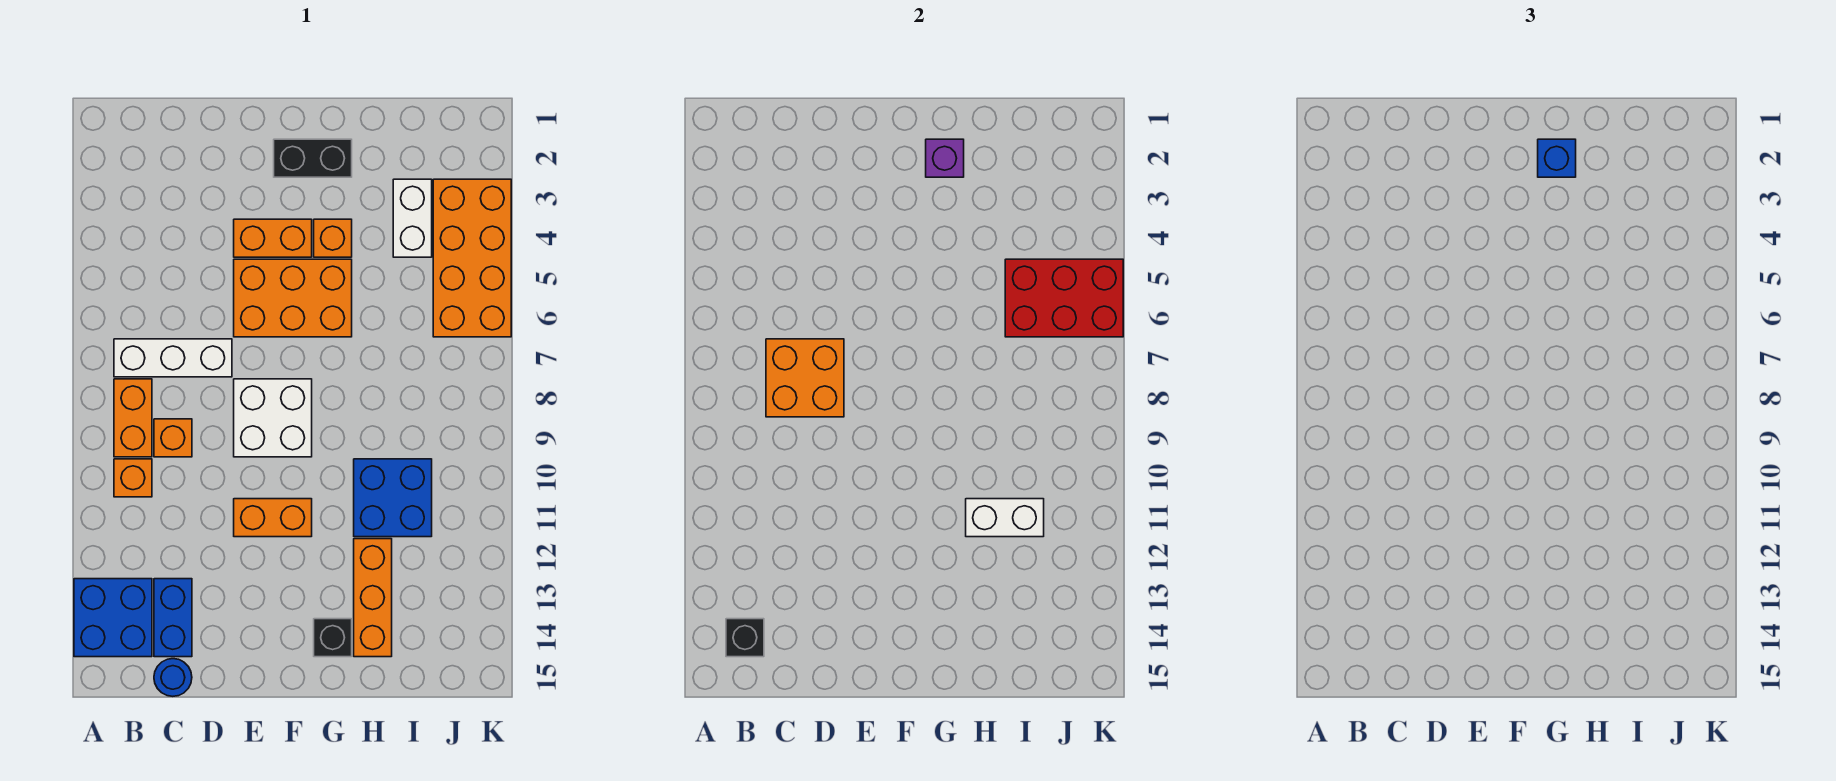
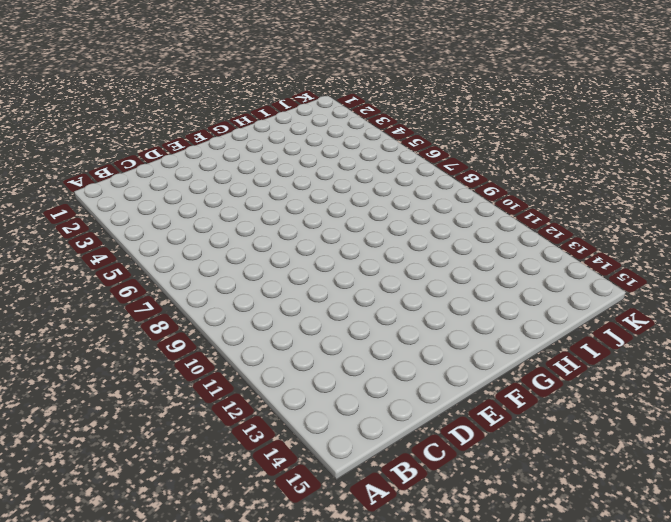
none -> blue brick A13:B14 level 1
none -> white brick B7:D7 level 1
none -> orange brick B8:B9 level 1

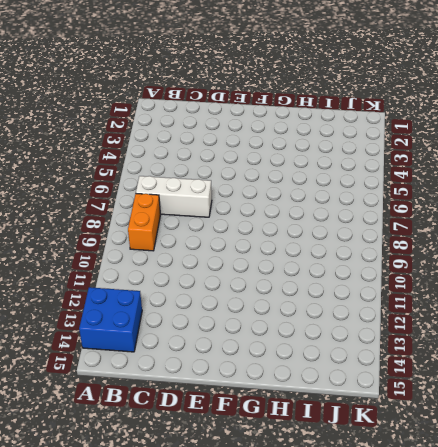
none -> orange brick B10 level 1
none -> orange brick C9 level 1
none -> blue brick C13:C14 level 1

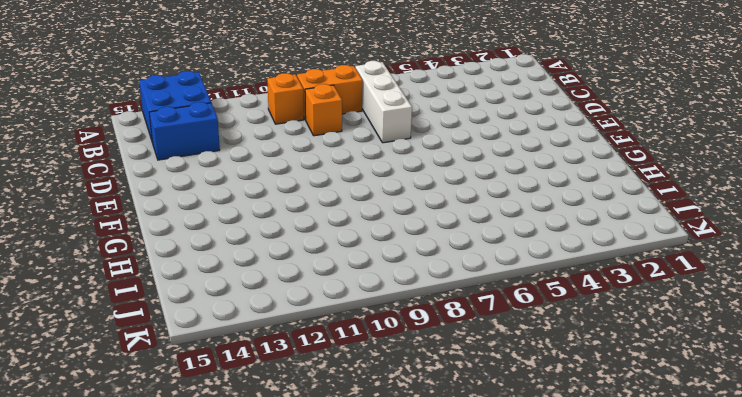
none -> blue round brick C15 level 1
none -> orange brick E4:F4 level 1
none -> orange brick E5:G6 level 1

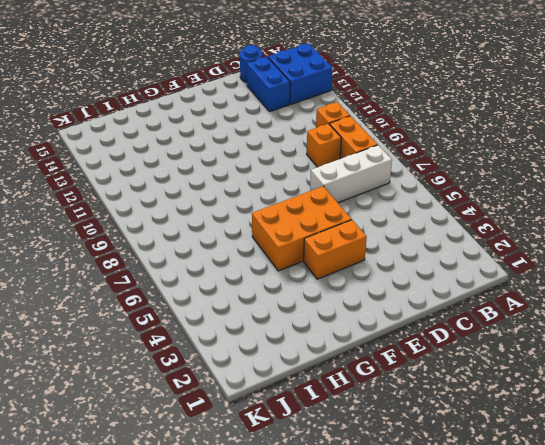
none -> white brick E8:F9 level 1
none -> orange brick E11:F11 level 1
none -> black brick F2:G2 level 1

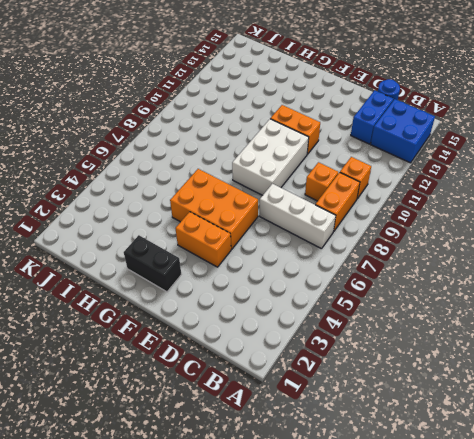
white brick E8:F10 level 1 -> white brick E8:F9 level 1
none -> orange brick G4 level 1
none -> black brick G14 level 1
none -> blue brick H10:I11 level 1

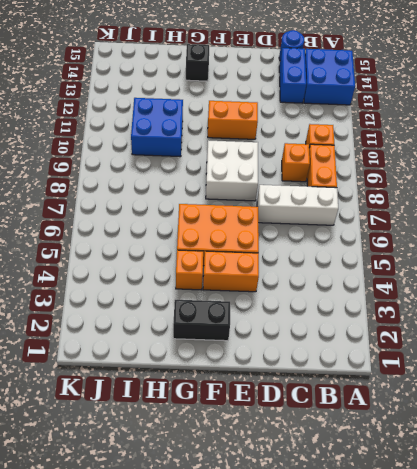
none -> orange brick H12:H14 level 1
none -> white brick I3:I4 level 1
none -> orange brick J3:K6 level 1

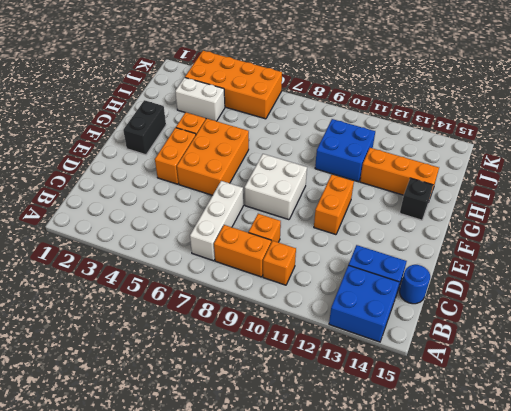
none -> black brick B14 level 2
none -> orange brick C7:D8 level 2
none -> purple brick G2 level 2

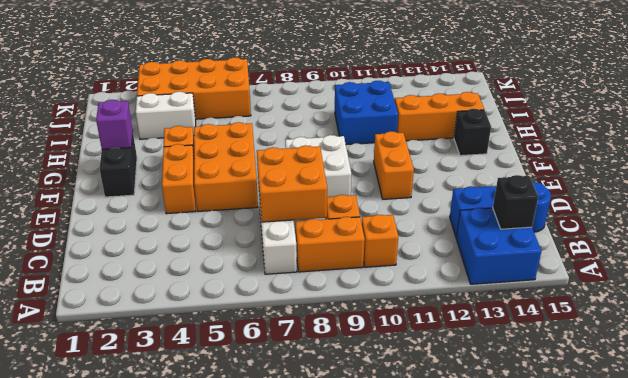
none -> white brick H11:I11 level 2
none -> red brick I5:K6 level 2
none -> blue brick G2 level 3

